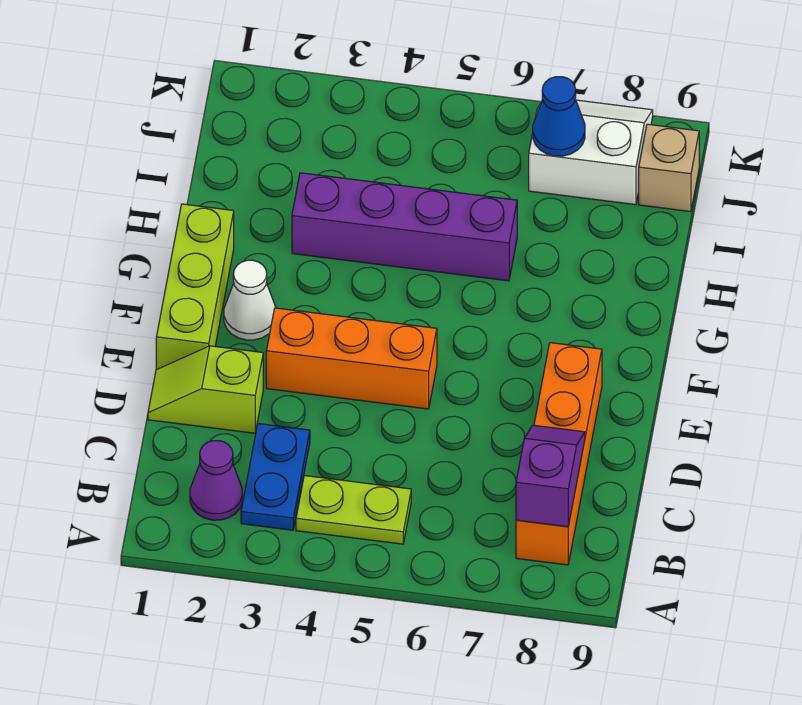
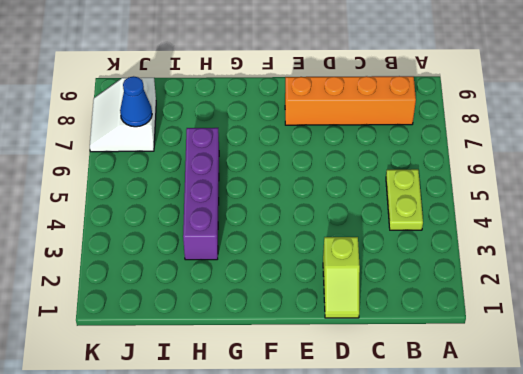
none -> purple cone B2 level 1
none -> blue plate B3:C3 level 1
none -> lime brick E1:G1 level 1

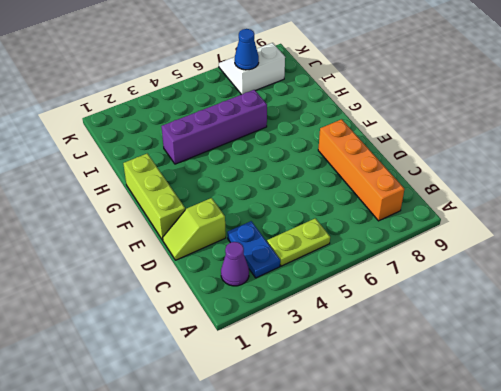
none -> orange brick E3:E5 level 1
none -> white cone F2 level 1
none -> tan brick J9 level 1

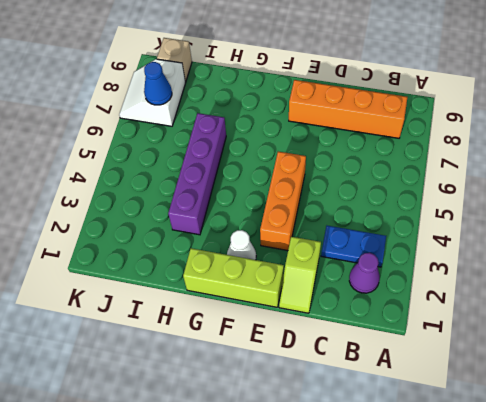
none -> lime plate B4:B5 level 1
none -> purple slope B8:C8 level 2 top B

